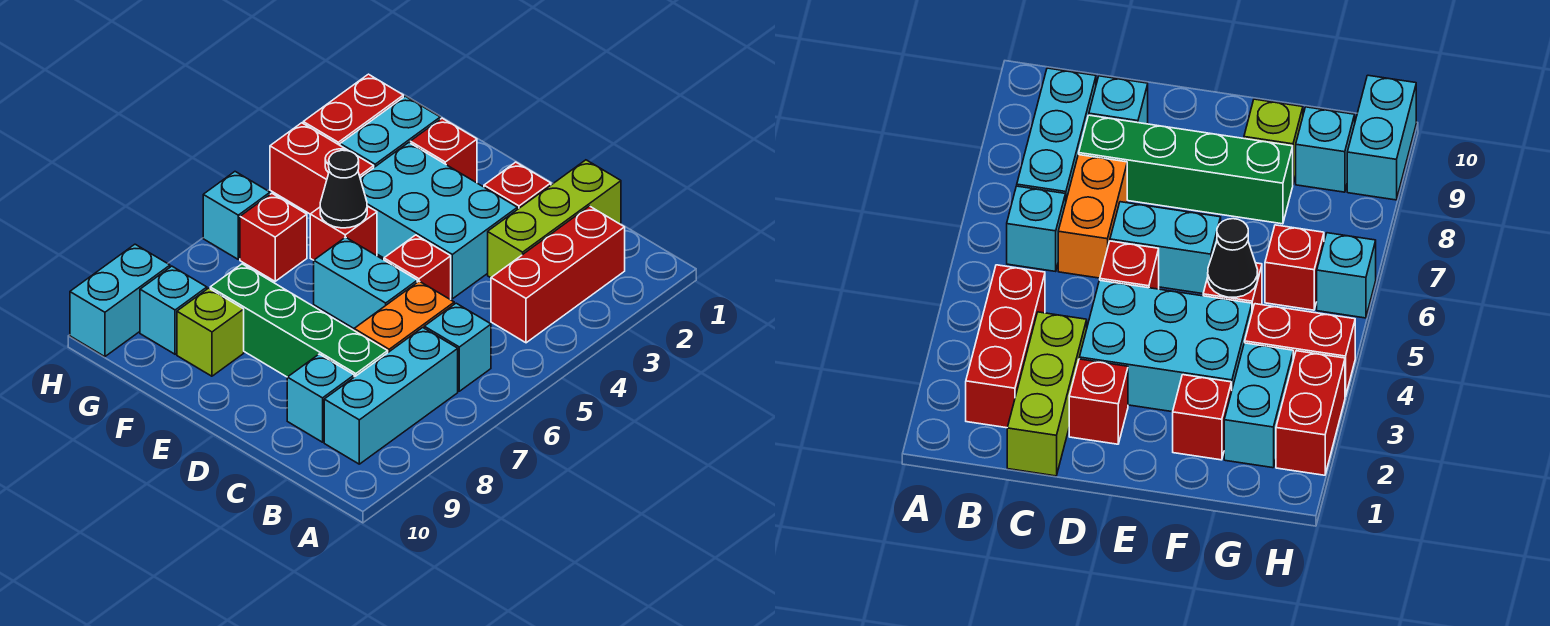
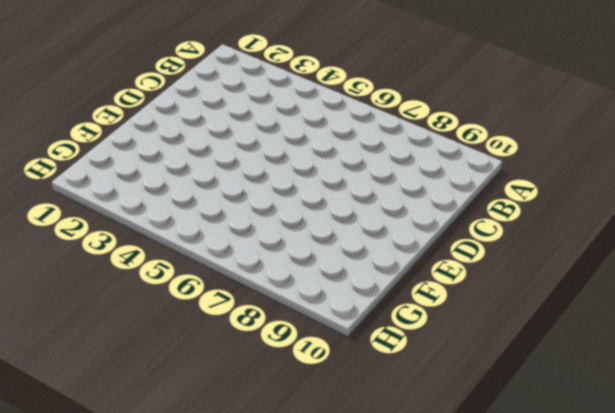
none -> red brick B2:B4 level 1
none -> cyan brick B6 level 1
none -> cyan brick B7:B9 level 1

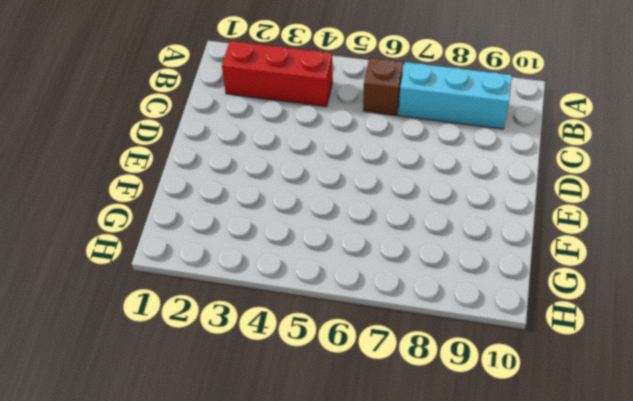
brown brick B6 level 1 -> cyan brick B6 level 1
none -> lime brick C1:C3 level 1
none -> orange brick C6:C7 level 1
none -> green brick C8:F8 level 1

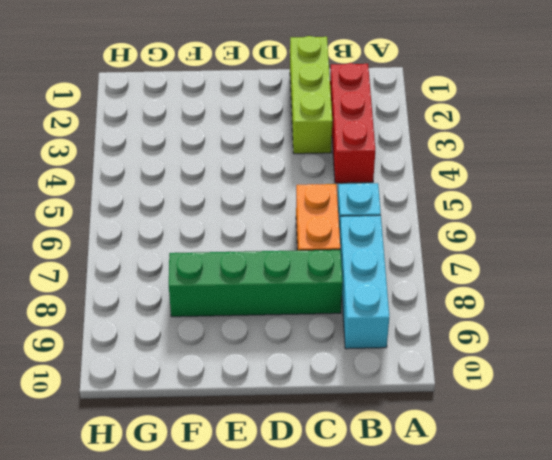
none -> cyan brick C9 level 1
none -> red brick D2 level 1
none -> cyan brick D3:F4 level 1

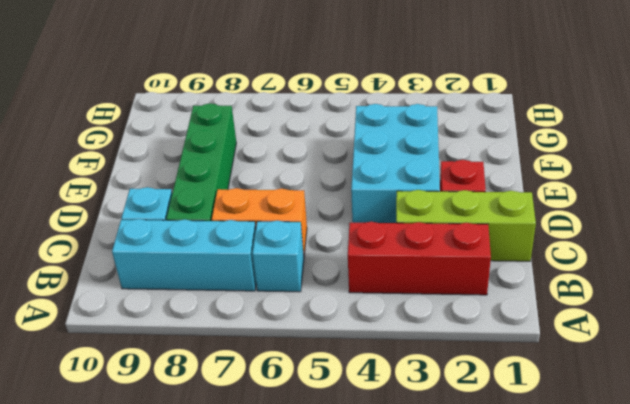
none -> red brick D5 level 1
none -> cyan brick D6:E6 level 1
none -> red brick F2 level 1

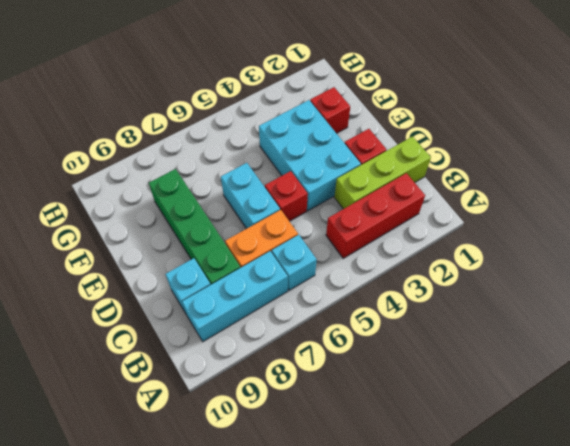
none -> red brick F5 level 1
none -> lime brick F9 level 1
none -> cyan brick G2:G3 level 1

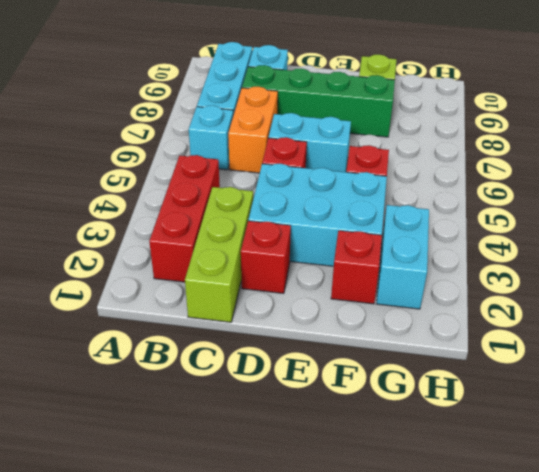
none -> red brick G4:H4 level 1
none -> red brick G6 level 1
none -> cyan brick G9 level 1

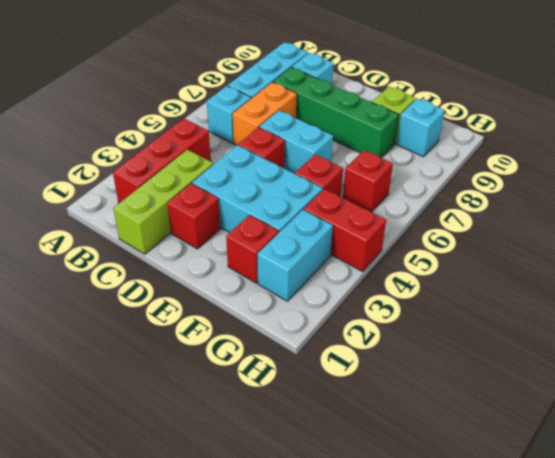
none -> red brick H2:H3 level 1
none -> cyan brick H6 level 1
none -> cyan brick H9:H10 level 1

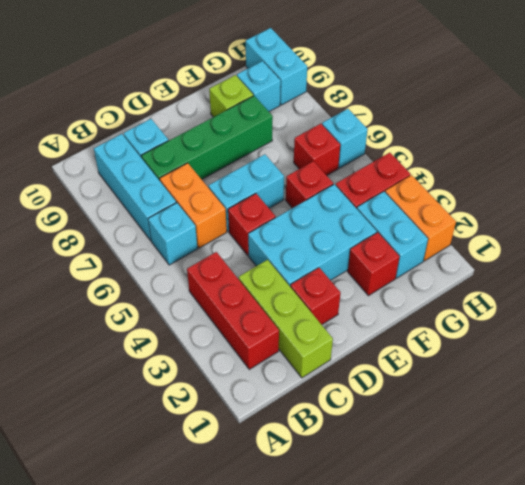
orange brick H2:H3 level 1 -> red brick H2:H3 level 1
none -> black cone F5 level 2

